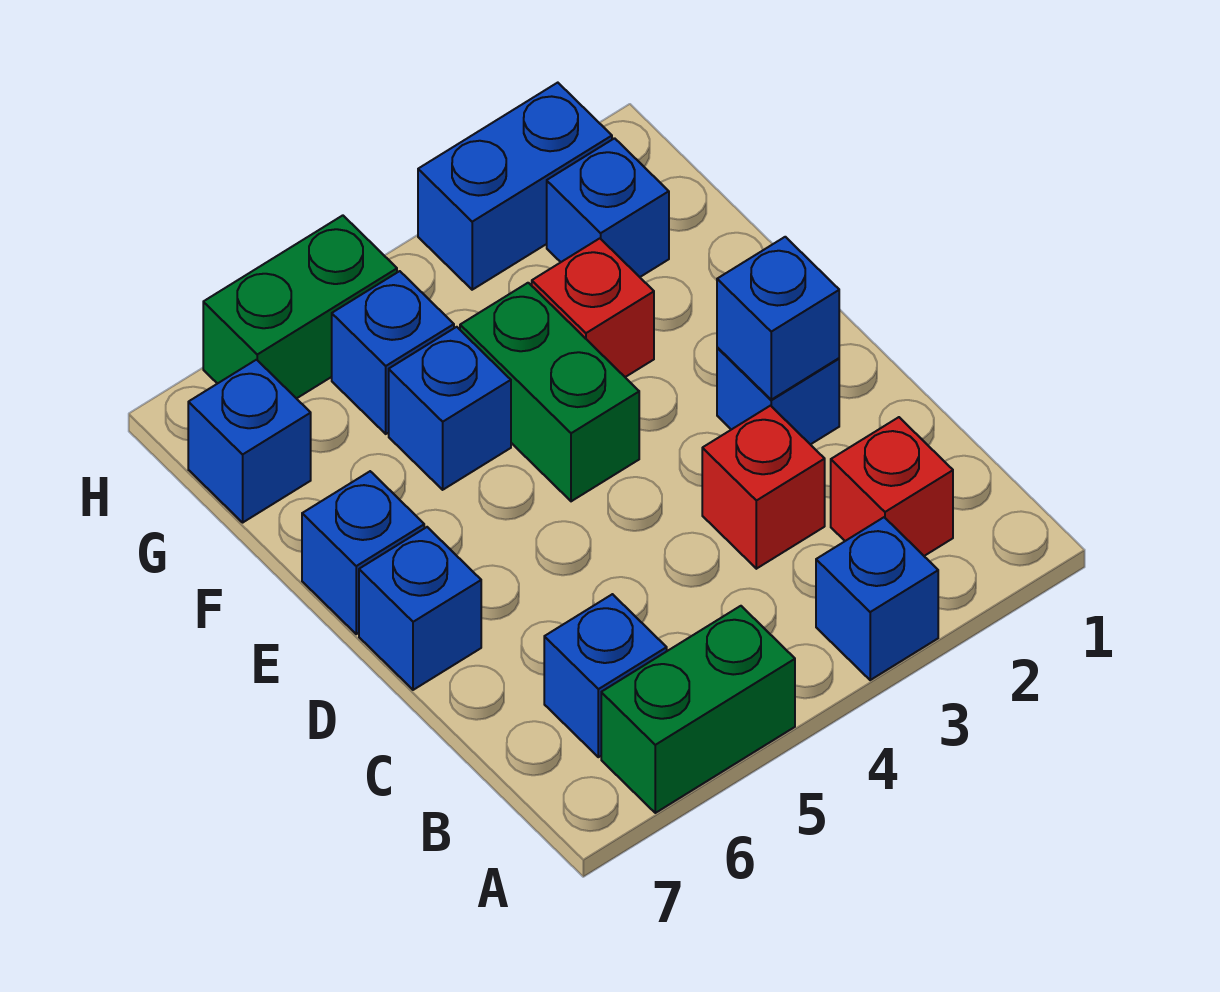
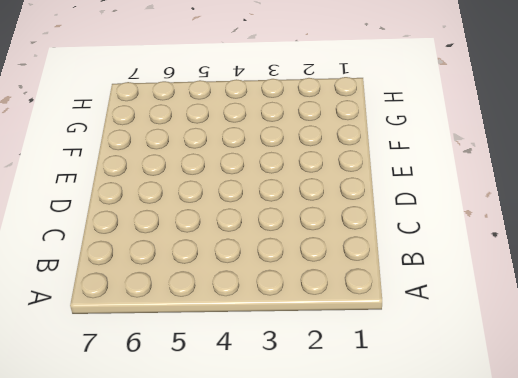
none -> blue brick A3 level 1
none -> green brick A5:A6 level 1
none -> red brick B2 level 1

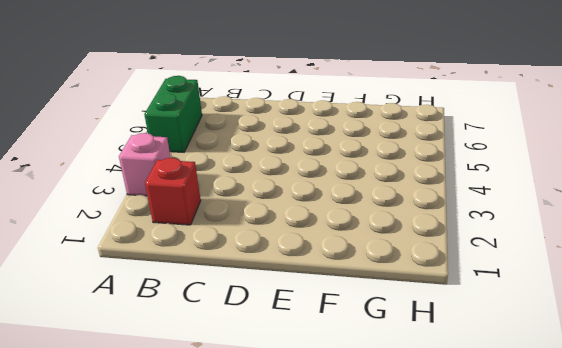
pink brick A3 level 1 -> blue brick A3 level 1
none -> blue brick B6 level 1
none -> red brick C3 level 1
none -> blue brick D2 level 1

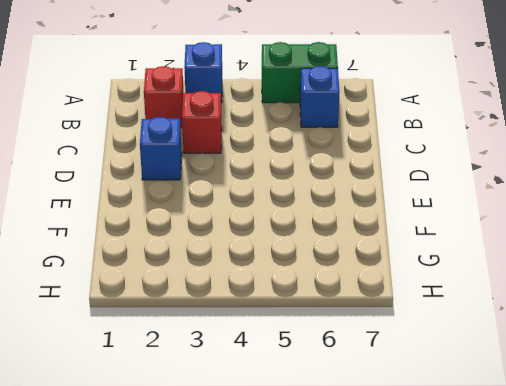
none -> blue brick D7 level 1
none -> green brick E4:F4 level 1
none -> blue brick E7 level 1

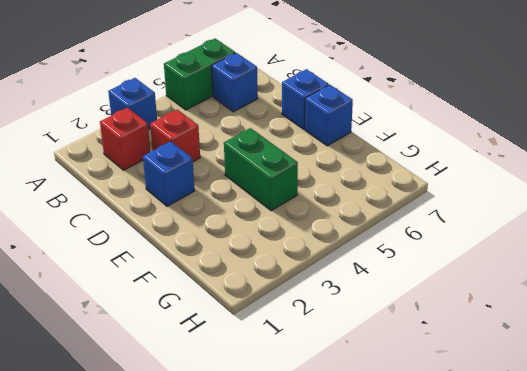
none -> red brick F3 level 1
none -> blue brick F5 level 1
none -> blue brick G2 level 1

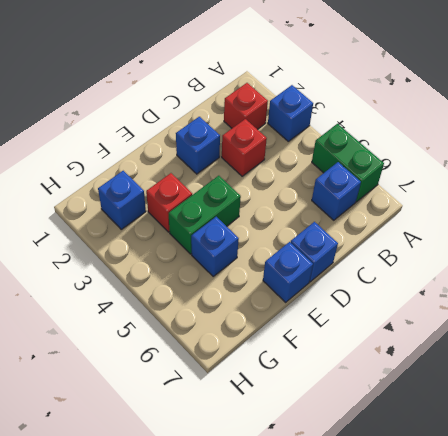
none -> blue brick G5 level 1
none -> blue brick G7 level 1
none -> blue brick H2:H3 level 1

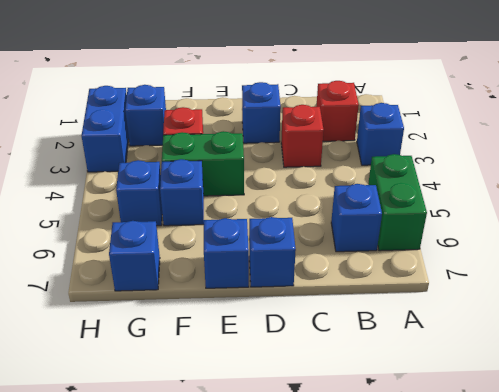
none -> green brick H5:H6 level 1
none -> blue brick D2 level 2

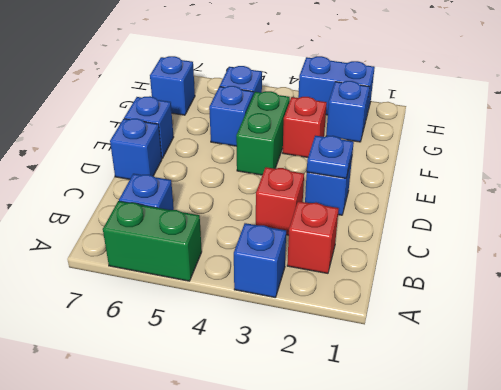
blue plate D2 level 2 -> blue brick D2 level 2
none -> green brick H5:H6 level 1

